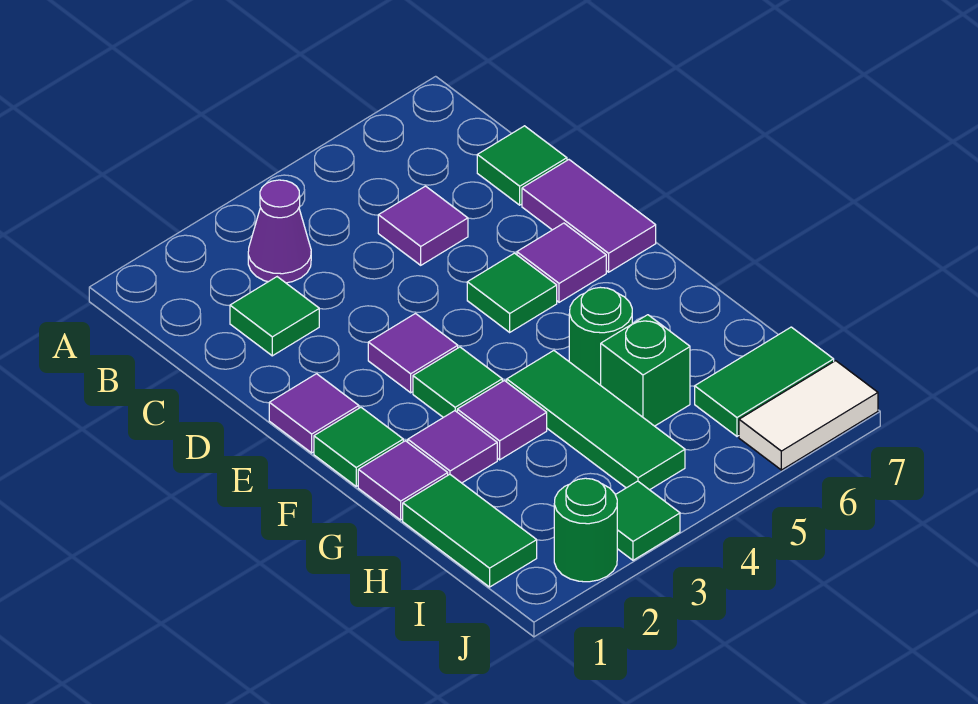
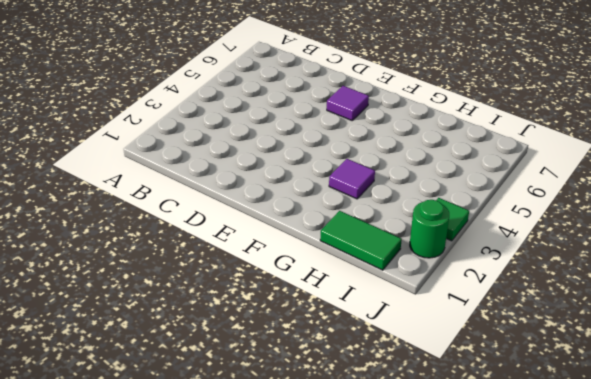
none -> purple cone B3 level 1
none -> green tile C2 level 1
none -> purple tile C5 level 1

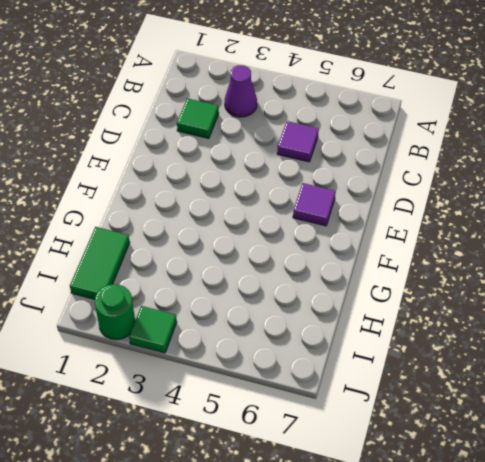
none -> green tile C7 level 1
none -> purple tile D7:E7 level 1
none -> purple tile E1 level 1

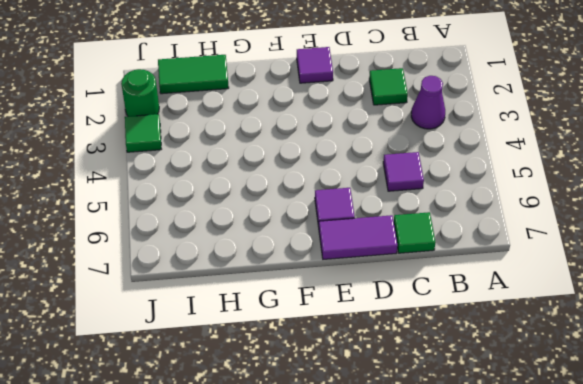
none -> purple tile E3 level 1
none -> green tile E5 level 1
none -> green tile F1 level 1

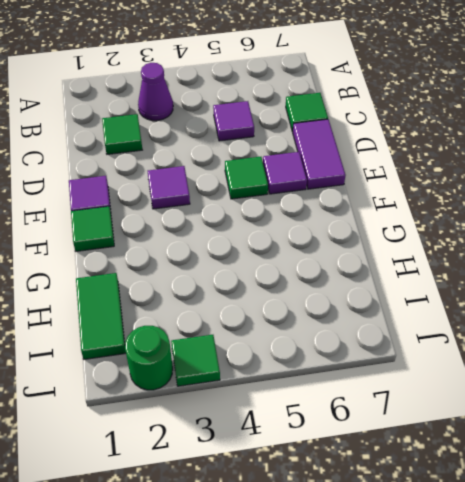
none -> green tile F3 level 1
none -> purple tile G1 level 1
none -> purple tile G2 level 1

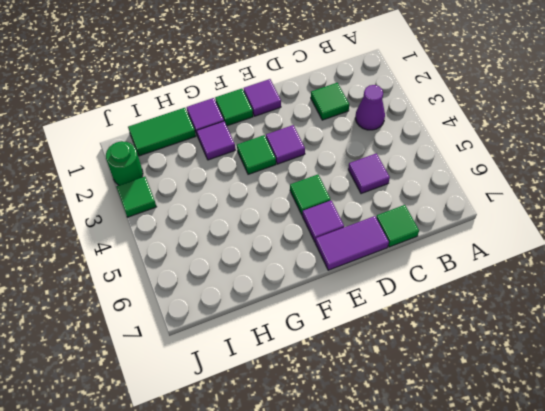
none -> purple tile G3 level 1
none -> green tile G4:I4 level 1
none -> green round brick G5 level 1

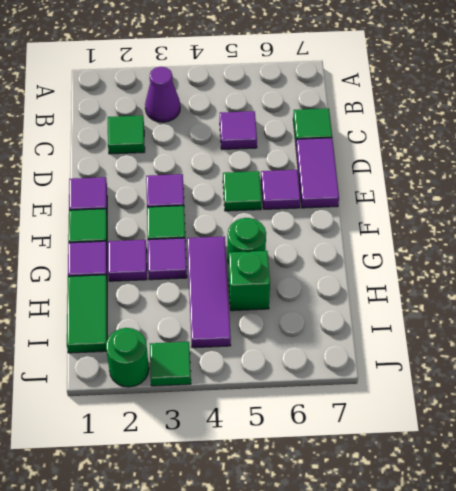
purple tile G4:I4 level 1 -> green tile G4:I4 level 1
none -> green tile I6:I7 level 1
none -> white tile J6:J7 level 1

